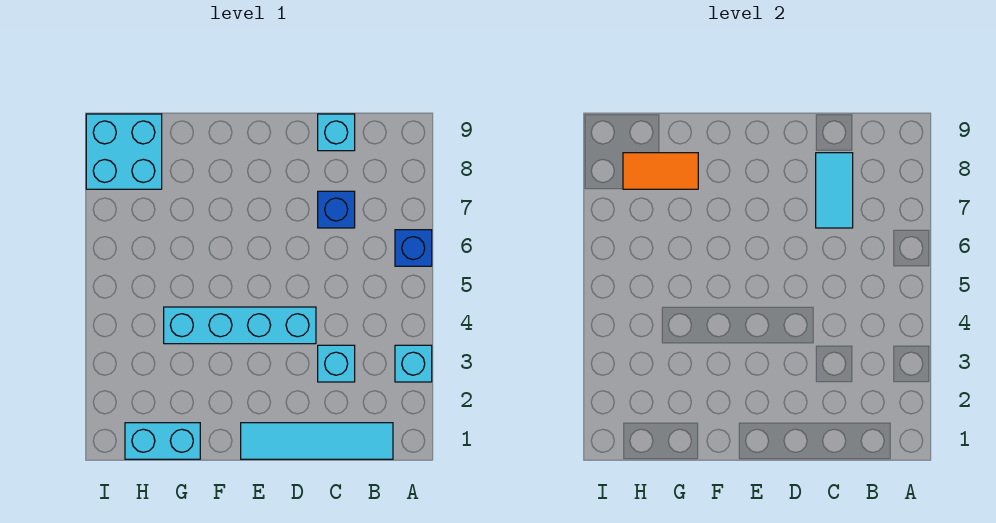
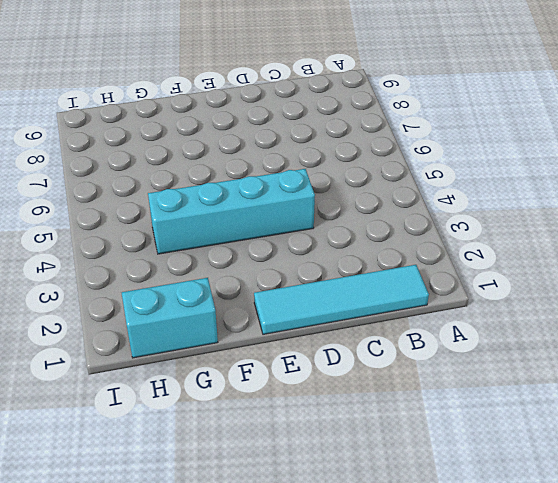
none -> cyan brick A3 level 1
none -> blue brick A6 level 1

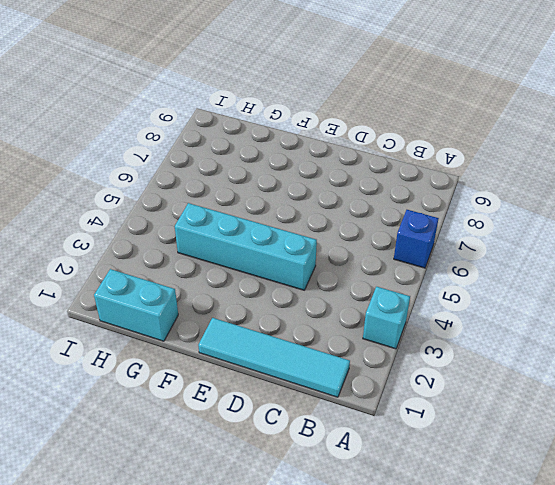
none -> cyan brick C3 level 1
none -> blue brick C7 level 1

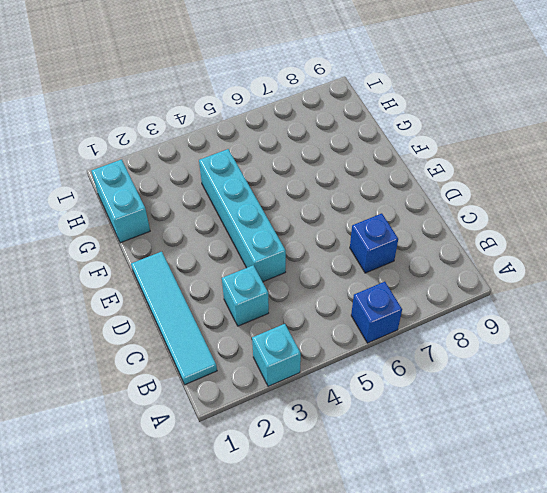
none -> cyan brick C9 level 1
none -> cyan brick H8:I9 level 1

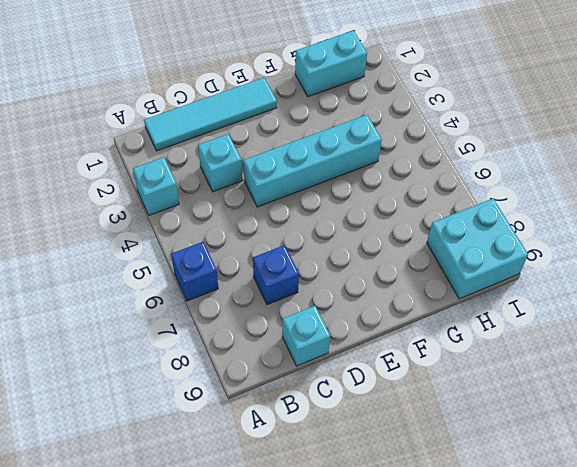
none -> cyan tile C7:C8 level 2
none -> orange tile G8:H8 level 2

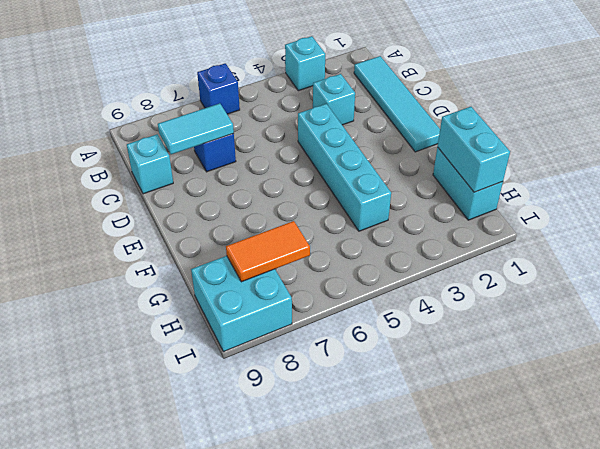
cyan brick G1:H1 level 2 -> none
orange tile H7:H8 level 2 -> orange tile G8:H8 level 2

